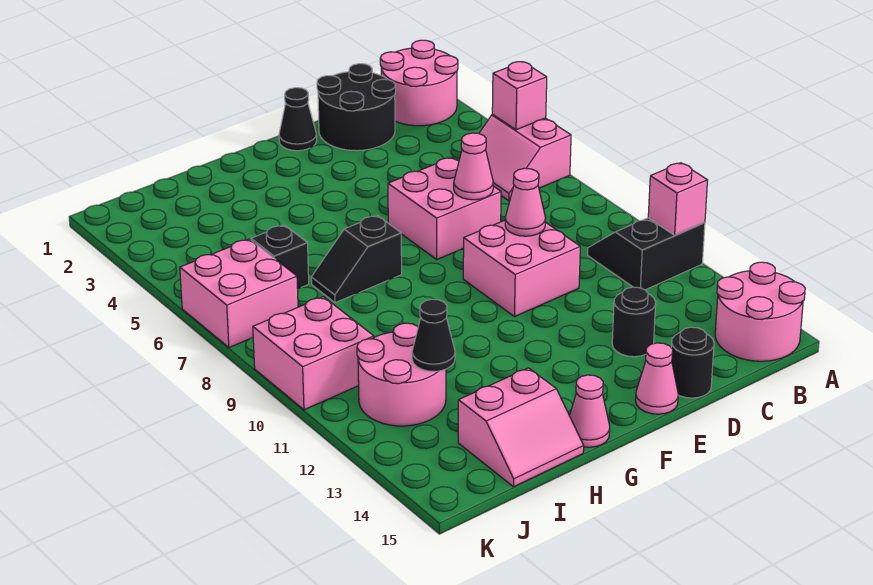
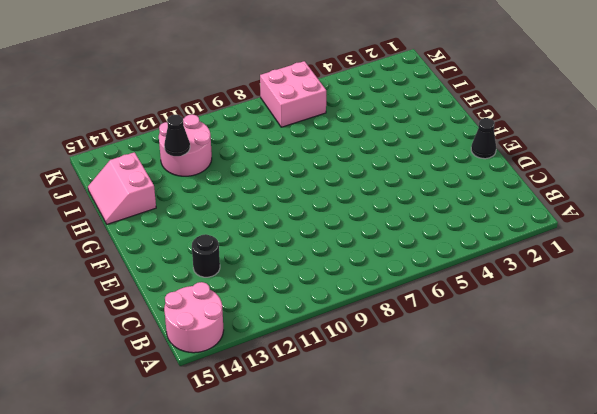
none -> pink round brick A1:B2 level 1
none -> pink slope A5:B6 level 1 top A
none -> black slope A10:B11 level 1 top 11

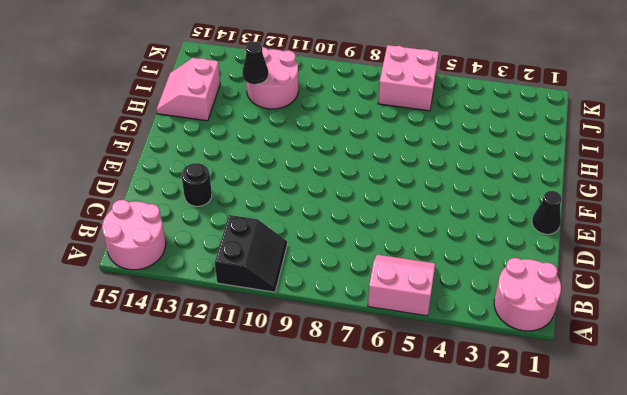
none -> black round brick C1:D2 level 1
none -> pink brick D6:E7 level 1
none -> pink brick D9:E10 level 1

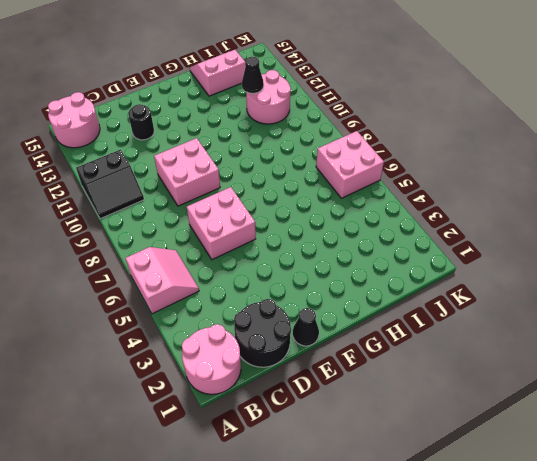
none -> black round brick D15 level 1
none -> pink cone E15 level 1
none -> black slope G7:H7 level 1 top G

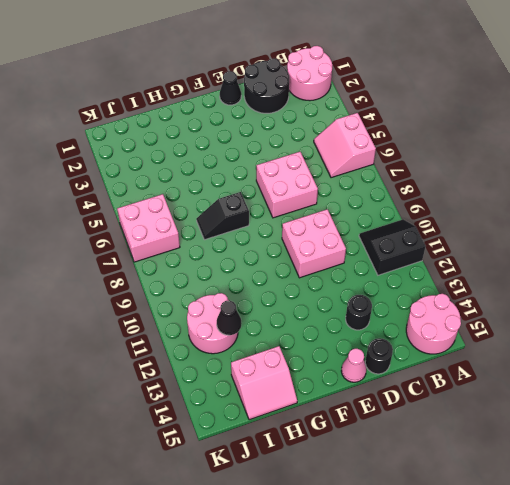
none -> pink cone G15 level 1
none -> black brick I6 level 1
none -> pink brick J9:K10 level 1

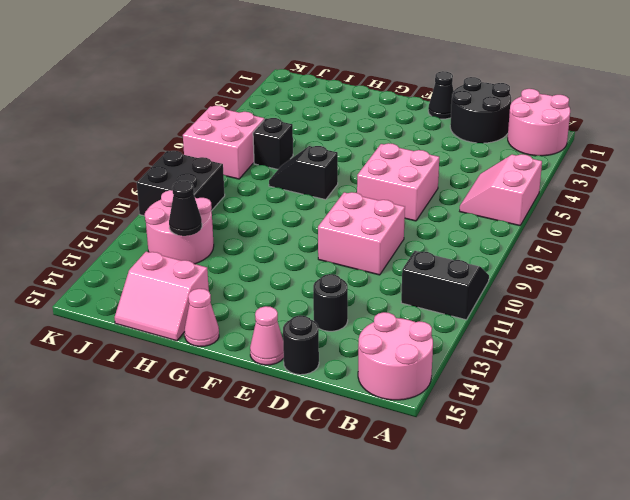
black brick J9:K10 level 1 -> pink brick J9:K10 level 1
none -> pink brick A5 level 2
none -> pink brick A11 level 2
none -> pink cone D7 level 2

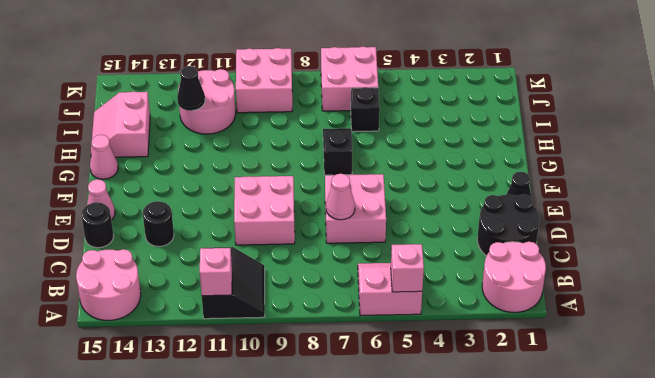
none -> pink cone D9 level 2

